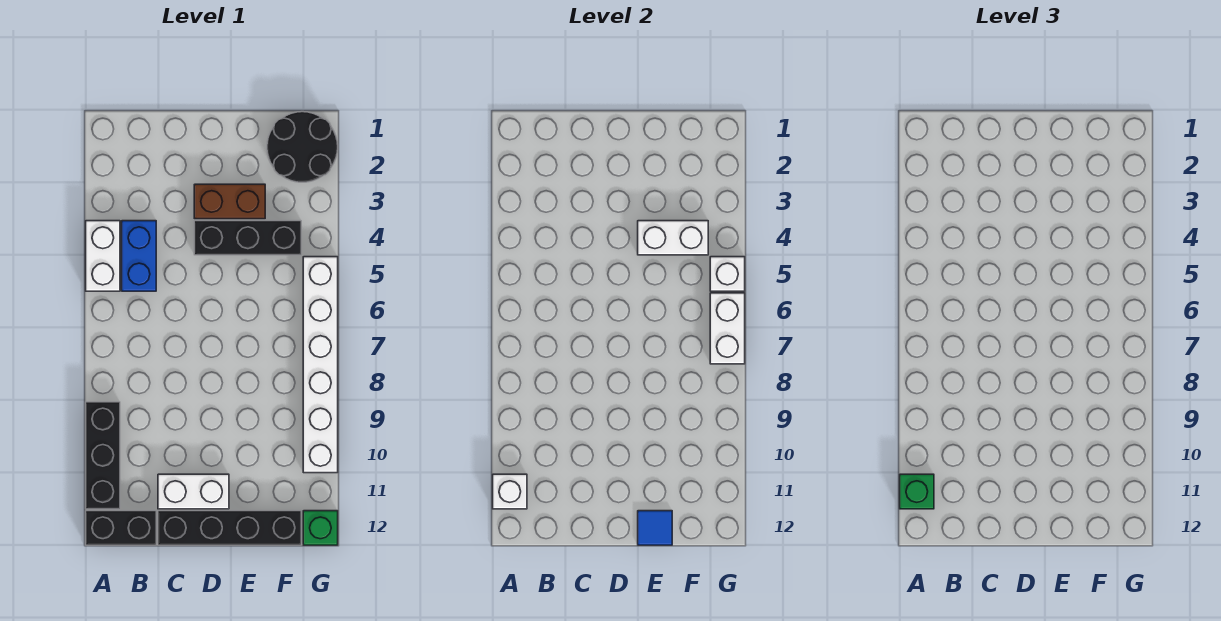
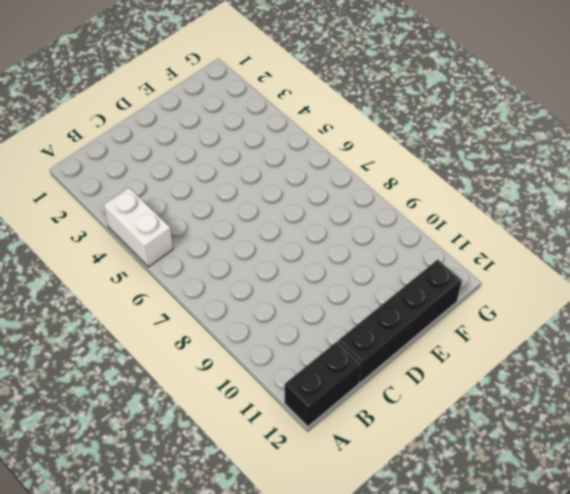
none -> black brick A9:A11 level 1
none -> blue brick B4:B5 level 1
none -> white brick C11:D11 level 1

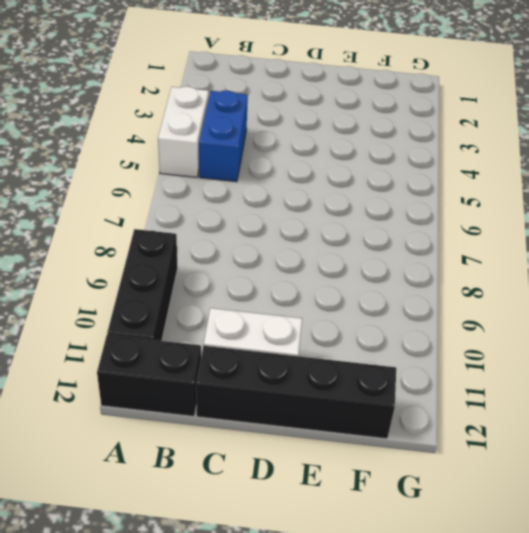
none -> brown brick D3:E3 level 1
none -> black brick D4:F4 level 1
none -> black round brick F1:G2 level 1

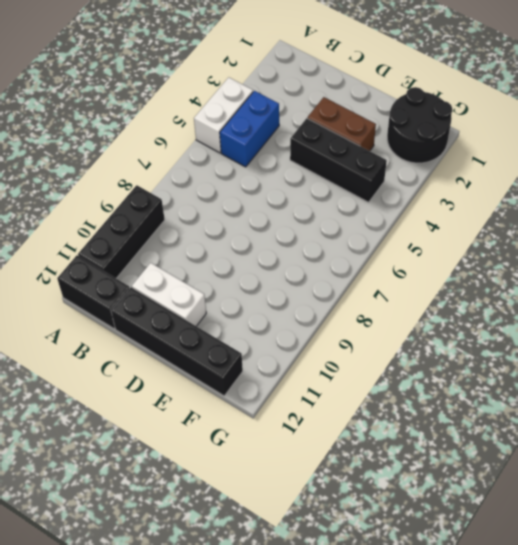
none -> white brick G5:G10 level 1
none -> green brick G12 level 1
none -> white brick A11 level 2

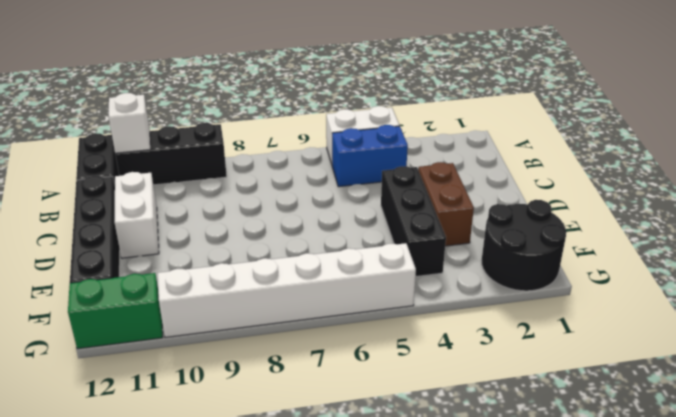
green brick G11:G12 level 1 -> green brick G12 level 1
none -> white brick E4:F4 level 2
none -> blue tile E12 level 2
none -> white brick G5 level 2

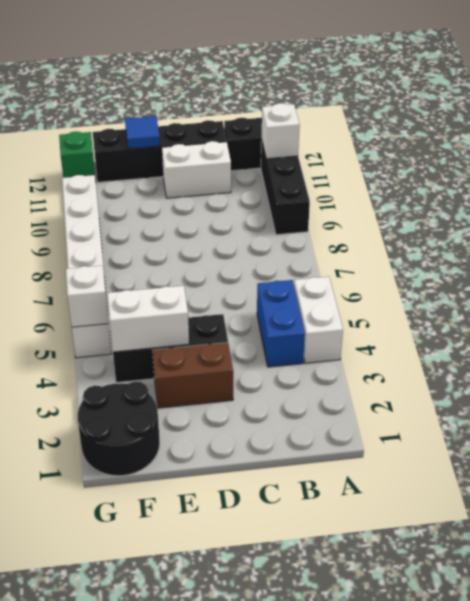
none -> white brick G6:G7 level 2
none -> green brick A11 level 3

